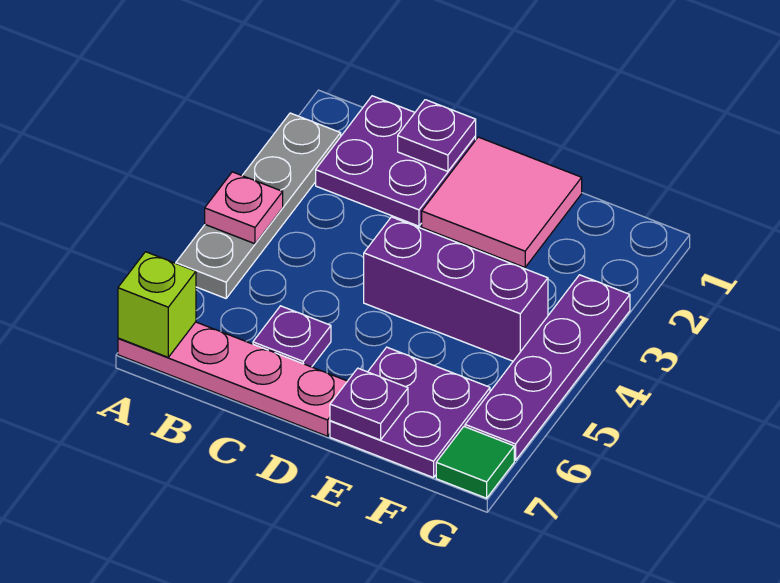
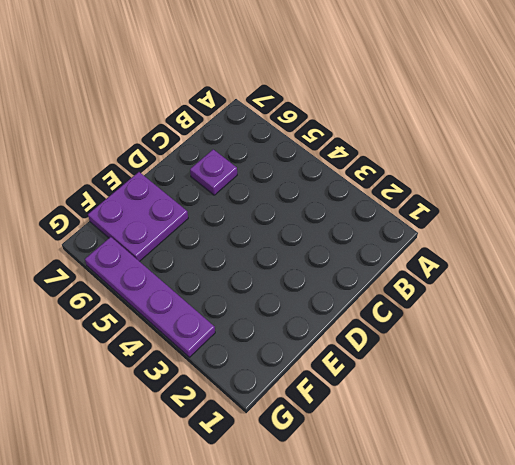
none -> grey plate A2:A5 level 1
none -> pink plate A7:D7 level 1
none -> purple plate B1:C2 level 1

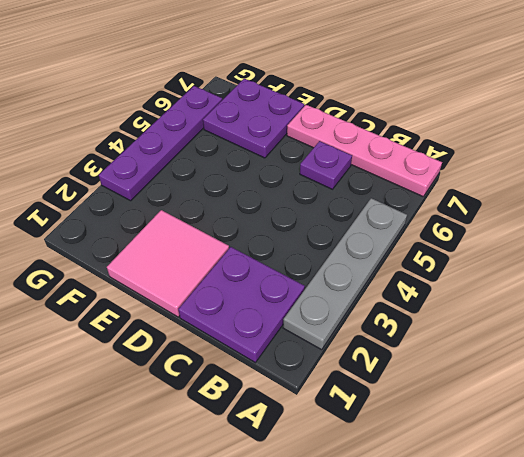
none -> purple brick D4:F4 level 1
none -> green tile G7 level 1
none -> pink plate A4 level 2

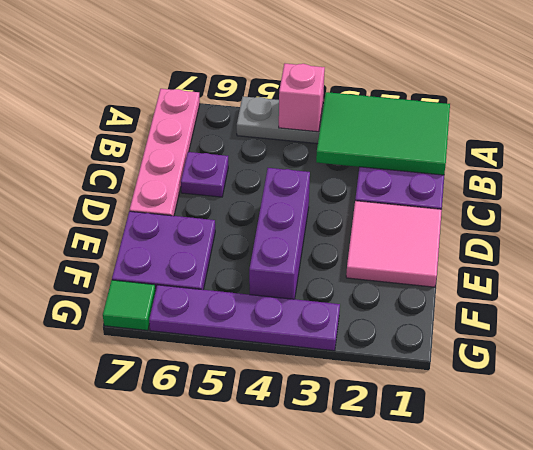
green tile A1:B3 level 2 -> none
pink brick A4 level 2 -> pink plate A4 level 2
none -> lime brick A7 level 2
none -> purple plate C1 level 2
none -> purple plate E7 level 2

